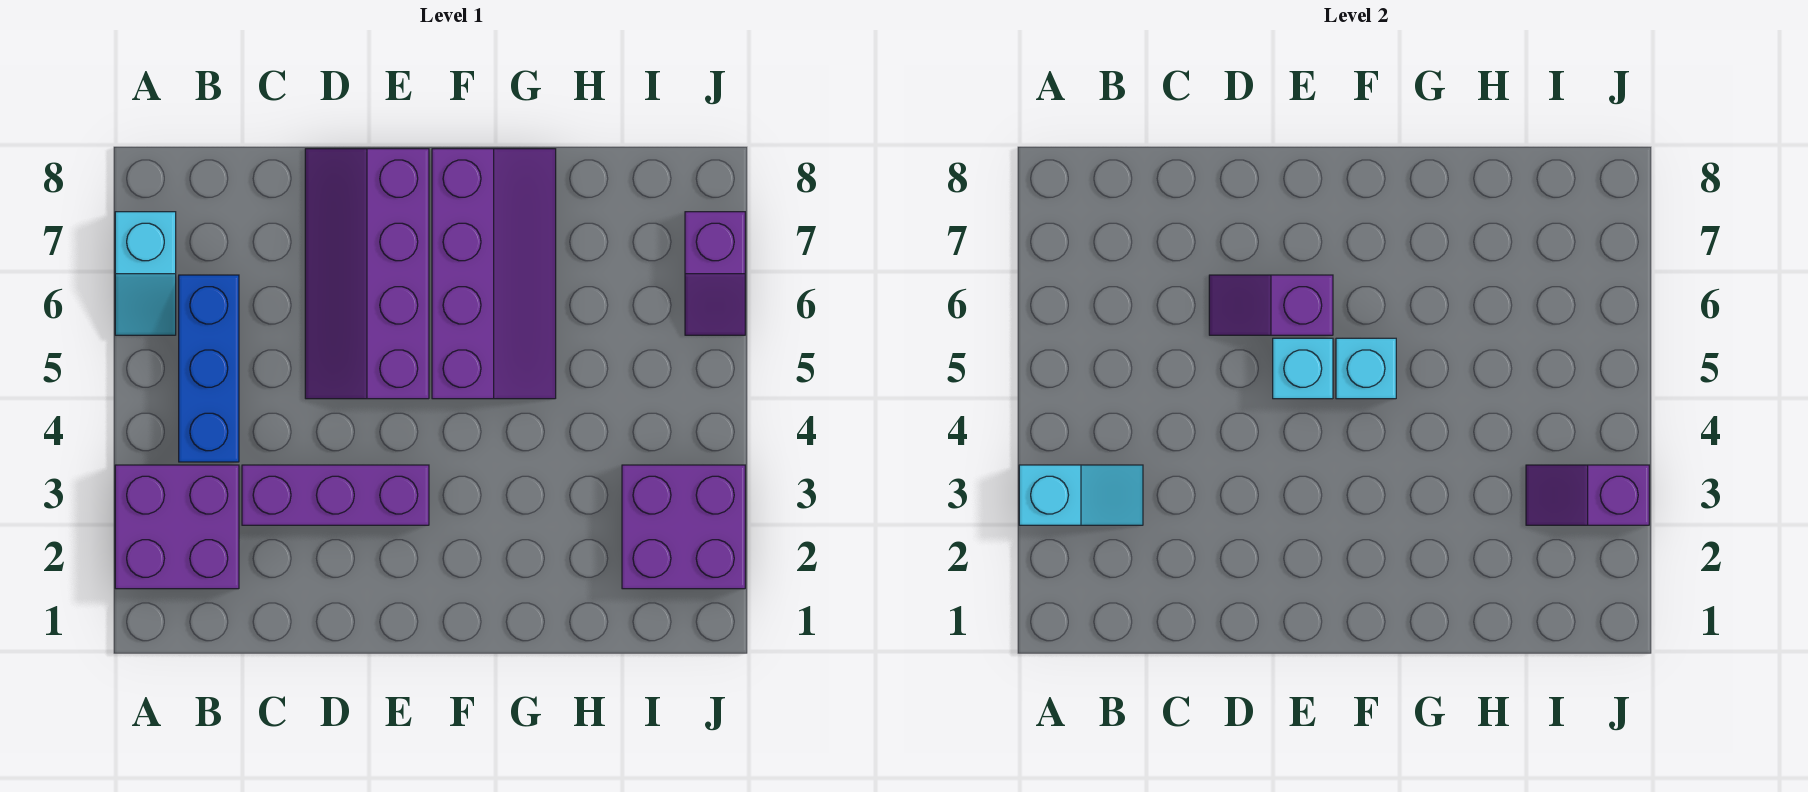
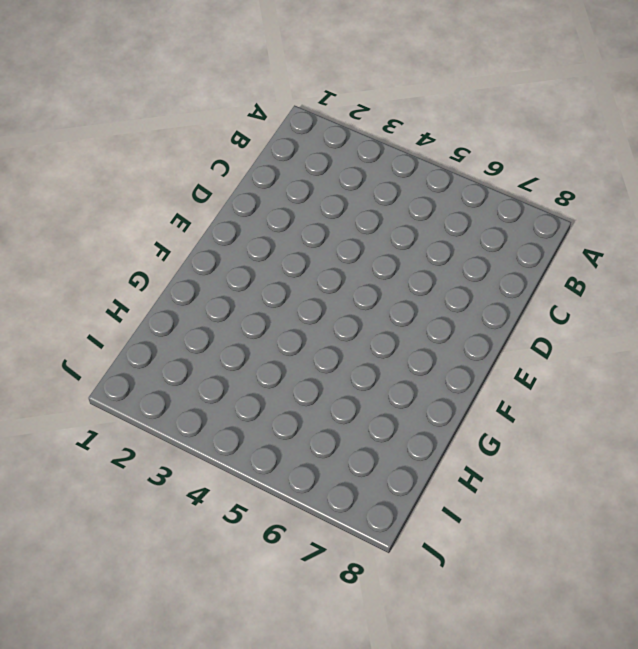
none -> purple brick A2:B3 level 1
none -> cyan slope A6:A7 level 1 top 7
none -> blue brick B4:B6 level 1

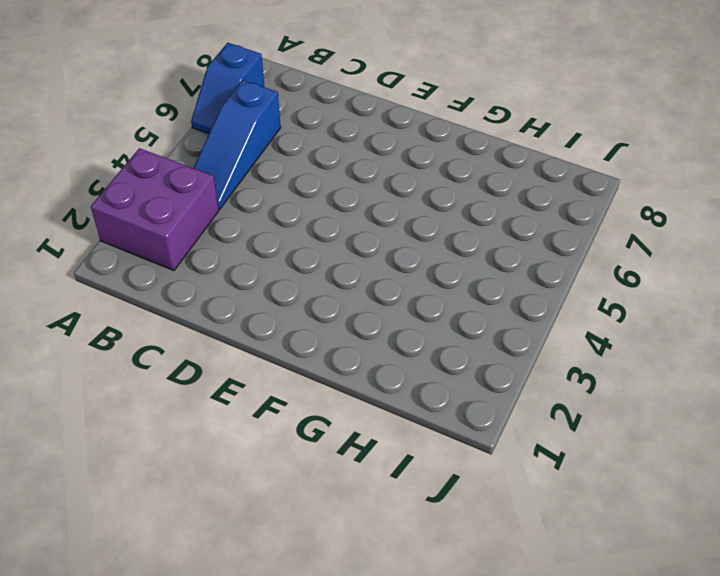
blue slope A6:A7 level 1 top 7 -> cyan slope A6:A7 level 1 top 7
blue slope B4:B6 level 1 top 6 -> blue brick B4:B6 level 1
none -> purple brick C3:E3 level 1
none -> purple slope D5:E8 level 1 top E
none -> purple slope F5:G8 level 1 top F

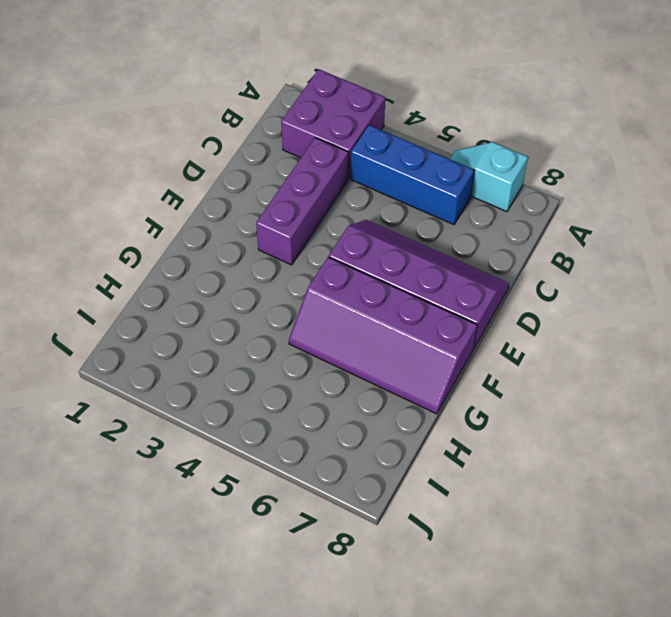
none -> purple brick I2:J3 level 1
none -> purple slope J6:J7 level 1 top 7
none -> cyan slope A3:B3 level 2 top A

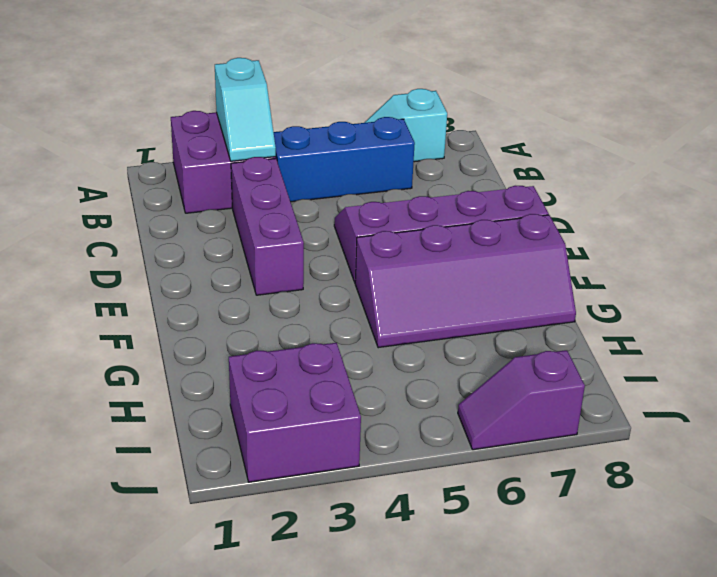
none -> purple slope D6:E6 level 2 top E
none -> cyan brick E5 level 2
none -> cyan brick F5 level 2

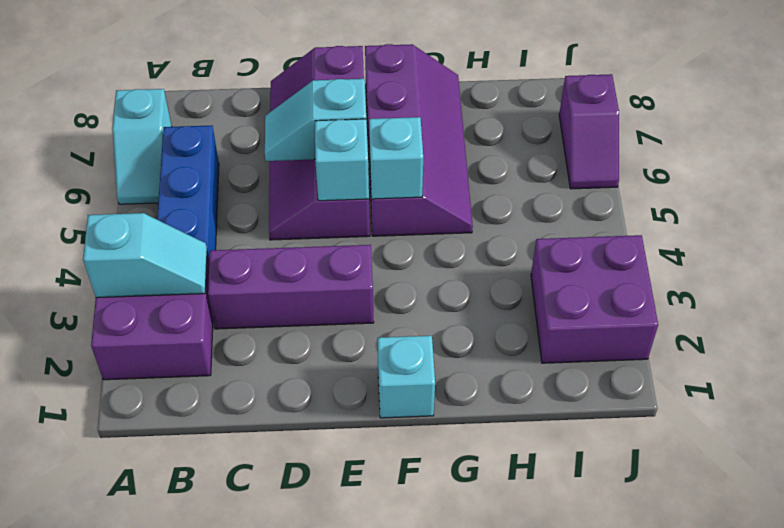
cyan slope D6:E6 level 2 top E -> purple slope D6:E6 level 2 top E
cyan brick F1 level 1 -> none
none -> purple slope I3:J3 level 2 top J

